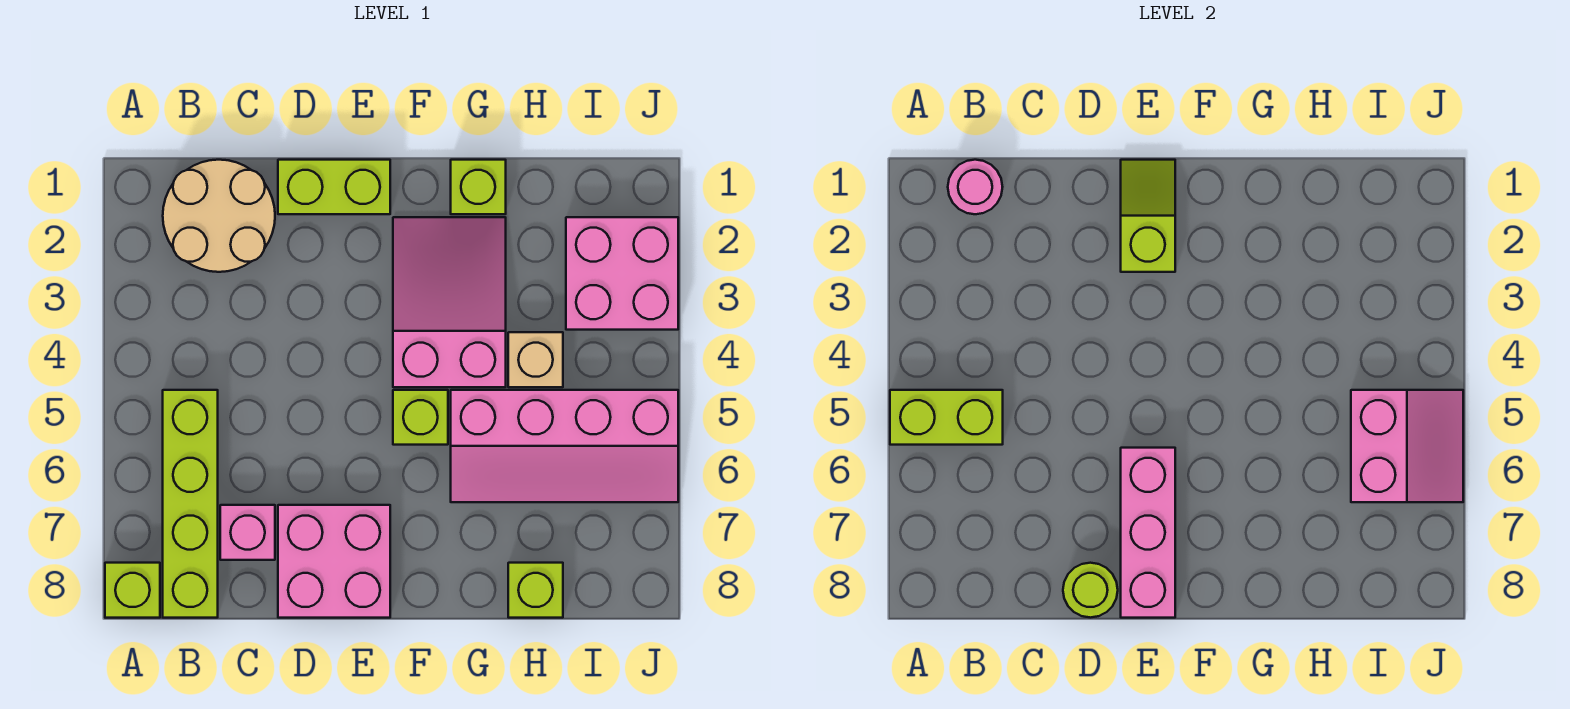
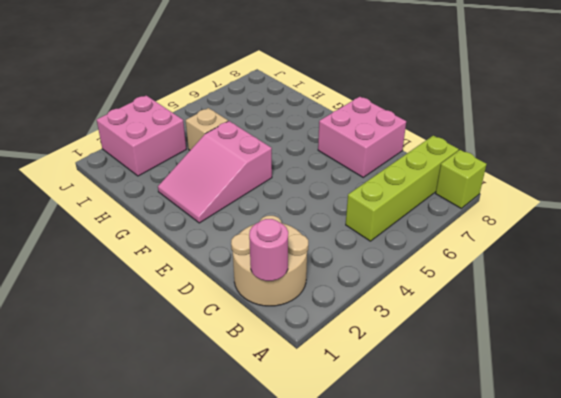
none -> pink brick C7 level 1
none -> lime brick D1:E1 level 1
none -> lime brick F5 level 1

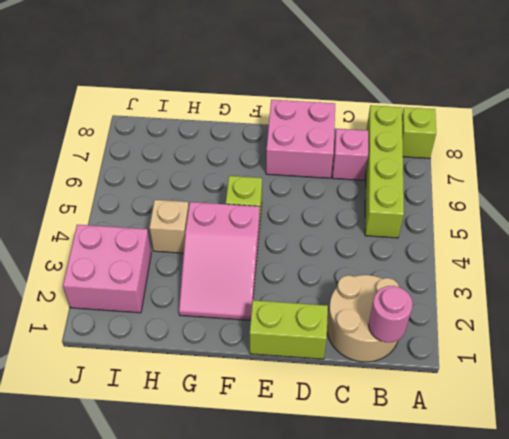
none -> lime brick G1 level 1
none -> pink slope G5:J6 level 1 top 5
none -> lime brick H8 level 1

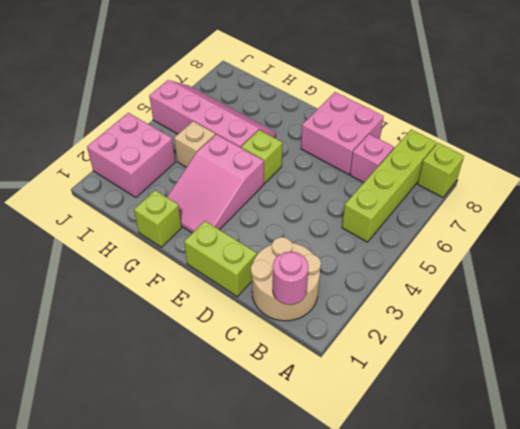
none -> lime brick H8 level 1
none -> lime brick A5:B5 level 2
none -> lime round brick D8 level 2

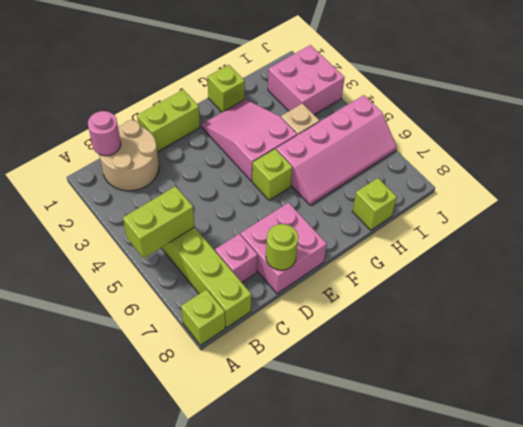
none -> lime slope E1:E2 level 2 top 2
none -> pink brick E6:E8 level 2
none -> pink slope I5:J6 level 2 top I

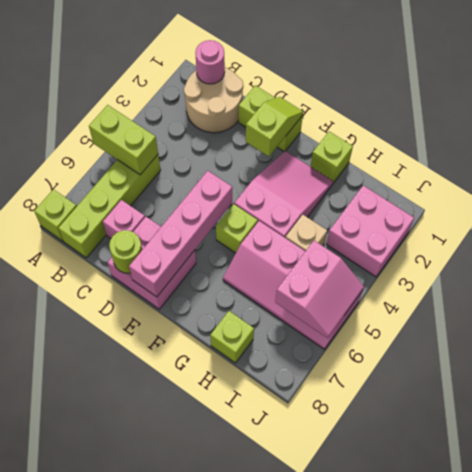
pink brick E5:E8 level 2 -> pink brick E6:E8 level 2

